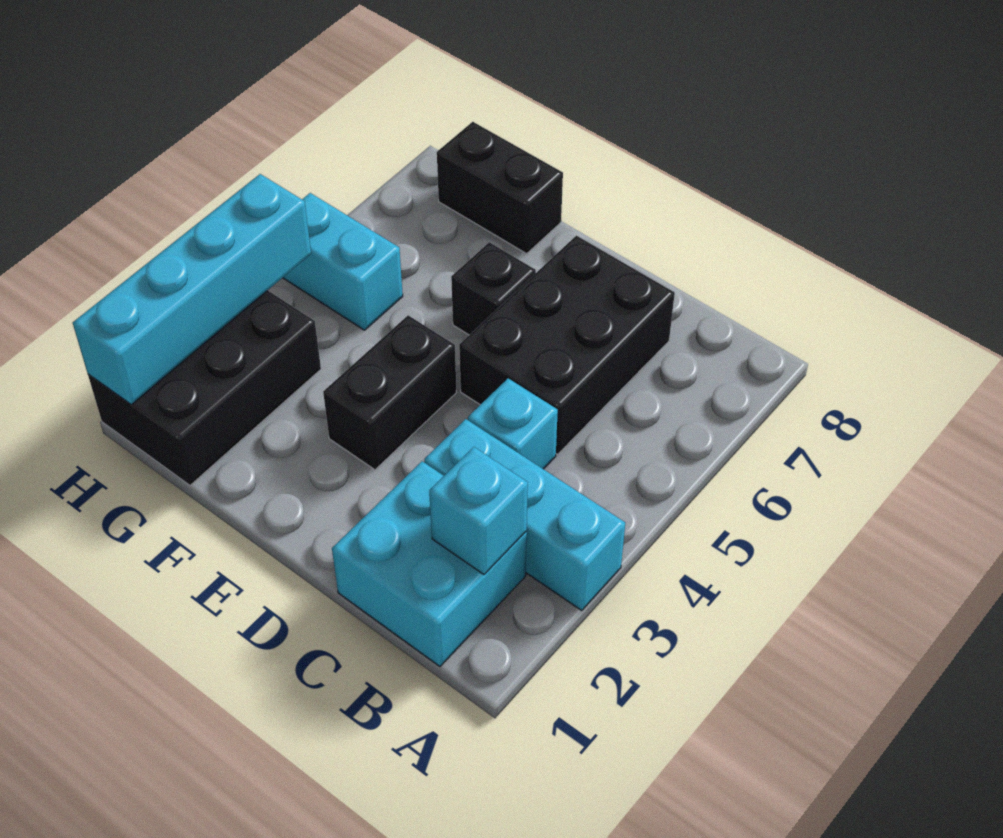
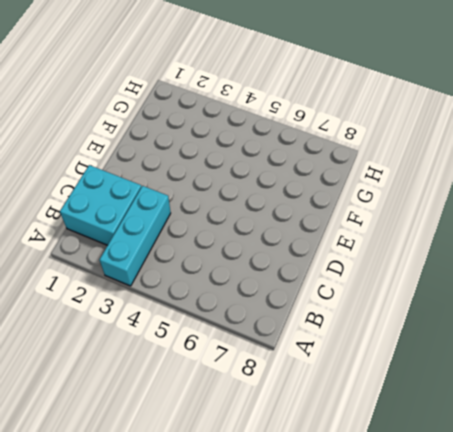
none -> cyan brick C4 level 1
none -> black brick C5:D7 level 1

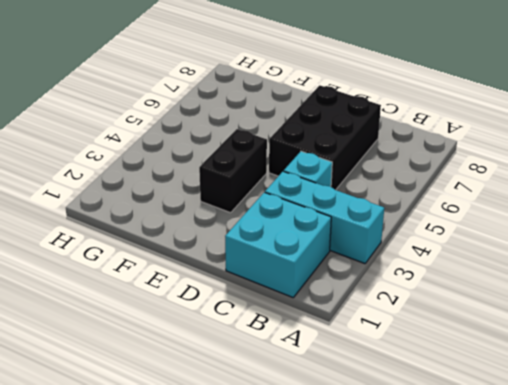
none -> black brick E6 level 1
none -> black brick F8:G8 level 1

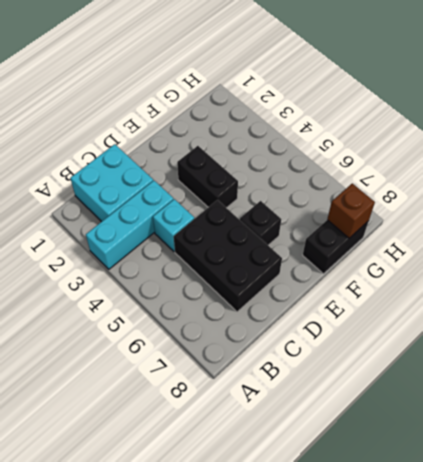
brown brick G8 level 2 -> none
none -> black brick G1:H3 level 1
none -> cyan brick G5:H5 level 1

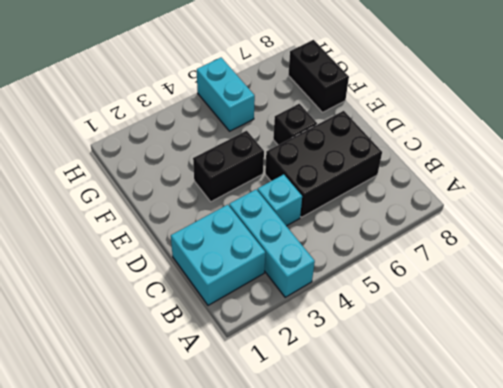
none -> black brick G1:H3 level 1
none -> cyan brick B2 level 2

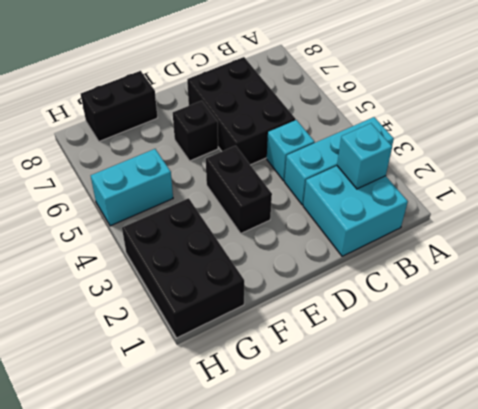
none -> cyan brick H1:H4 level 2

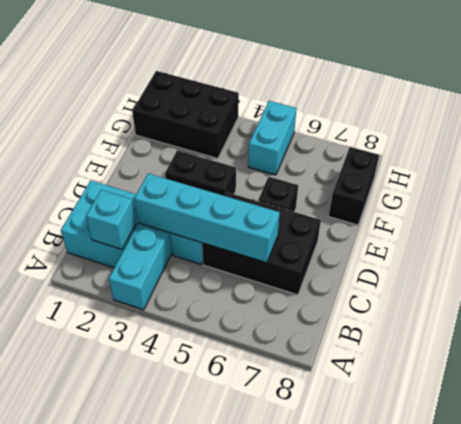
cyan brick C3:C6 level 2 -> cyan brick H1:H4 level 2

